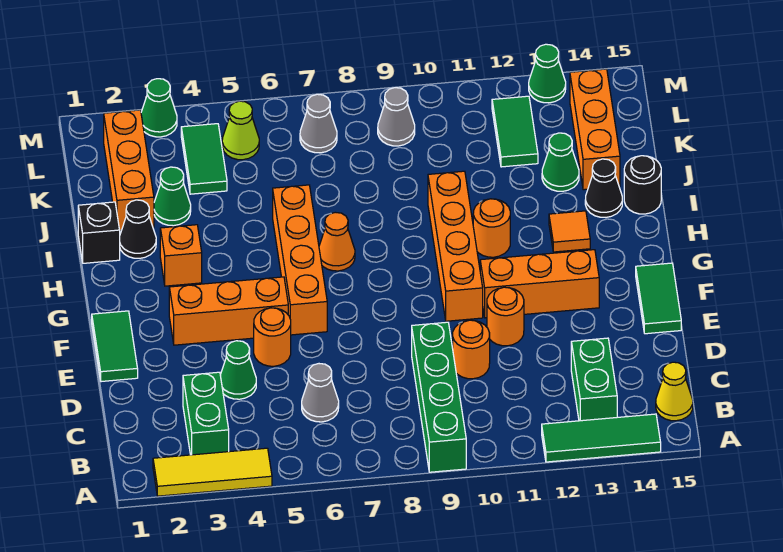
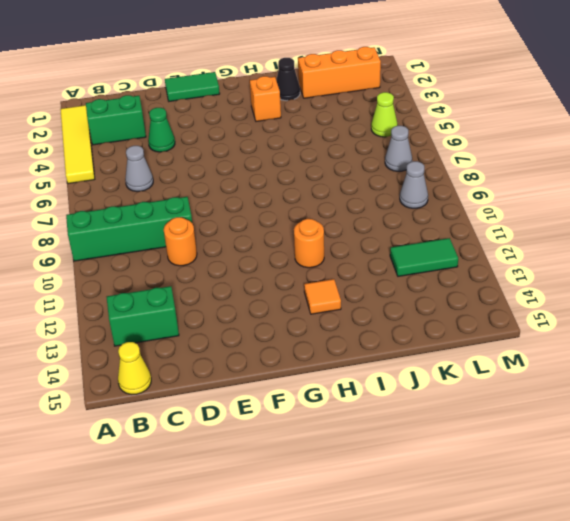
yellow tile A2:A5 level 1 -> yellow tile A2:A4 level 1
none -> green tile A12:A14 level 1
none -> orange round brick E5 level 1
none -> orange round brick E11 level 1
none -> green tile E15:F15 level 1

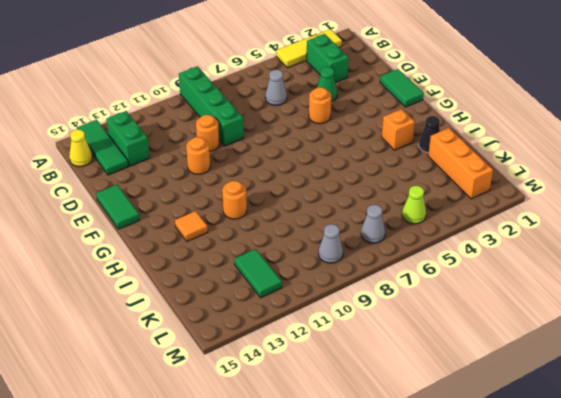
green tile A14:C14 level 1 -> green tile A12:A14 level 1
none -> orange brick F3:F5 level 1
none -> orange brick F6:I6 level 1
none -> orange brick F10:I10 level 1
none -> orange brick F11:F13 level 1

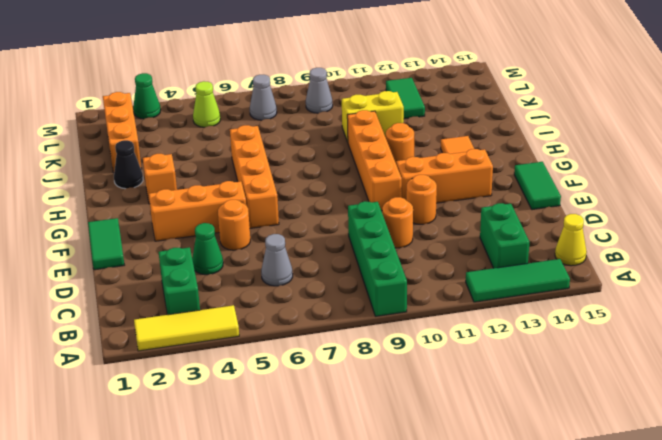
yellow brick J10:J11 level 1 -> none
none -> orange cone H7 level 1
none -> black brick I1 level 1
none -> black cone I14 level 1
none -> black round brick I15 level 1

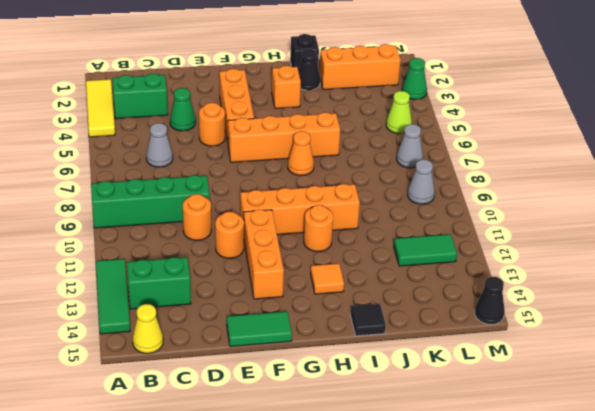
black tile I15 level 1 -> black round brick I15 level 1
black cone M15 level 1 -> black cone I14 level 1
none -> green tile E1:F1 level 1
none -> green cone J3 level 1
none -> green cone J13 level 1
none -> orange brick J14:L14 level 1

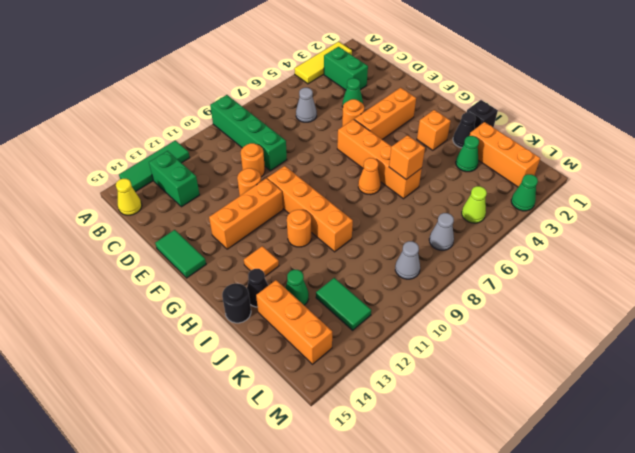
orange brick I6 level 2 -> none
none -> green tile E1:F1 level 1
none -> green tile K4:L4 level 1
none -> green cone M13 level 1

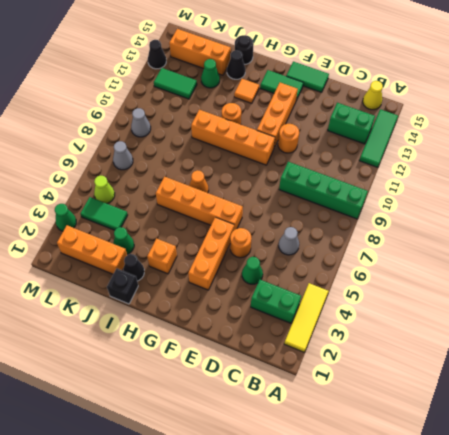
green tile F14:G14 level 1 -> green tile E1:F1 level 1
black cone M13 level 1 -> green cone M13 level 1
none -> orange round brick D10 level 1

